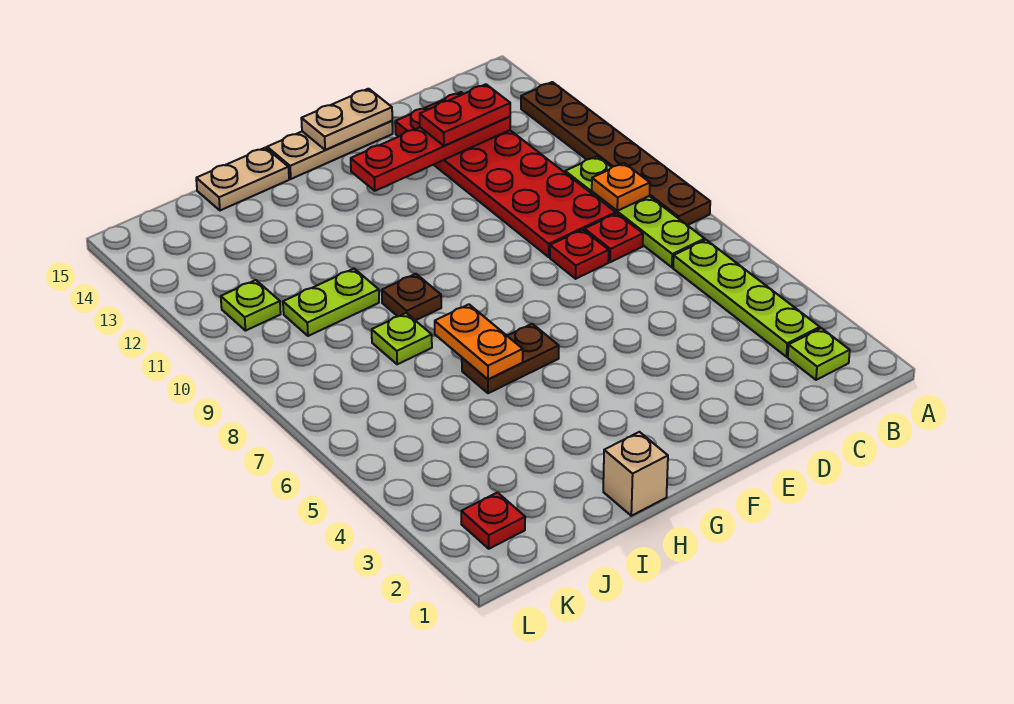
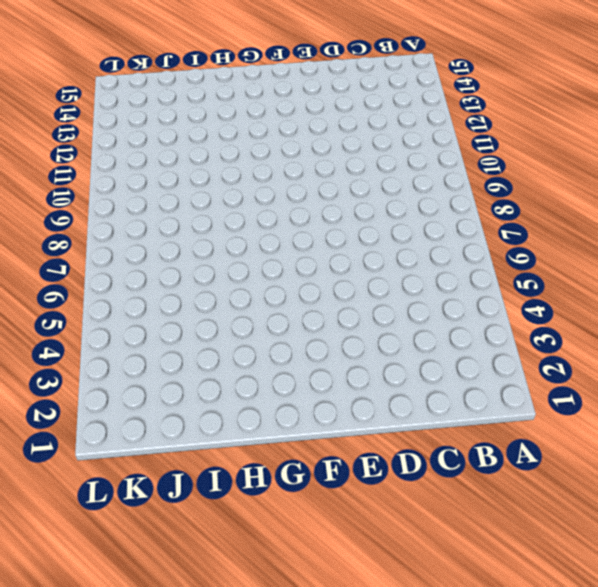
none -> brown plate A8:A13 level 1
none -> lime plate B2 level 1
none -> lime plate B3:B6 level 1

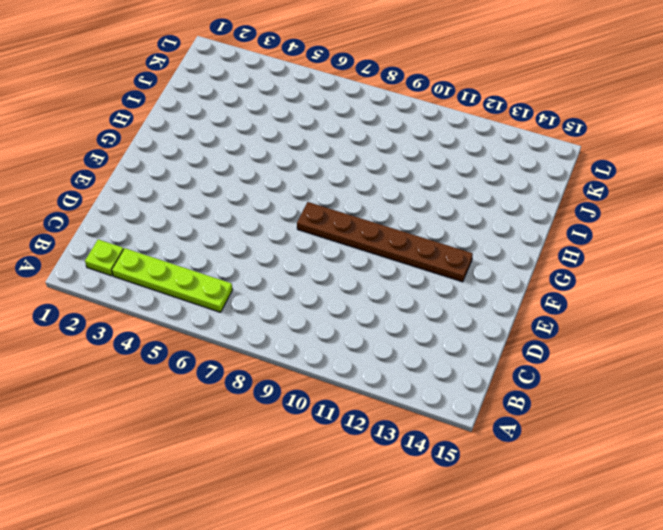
brown plate F8:F13 level 1 -> brown plate A8:A13 level 1
none -> lime plate B7:B10 level 1
none -> red plate C8 level 1
none -> red plate C9:D14 level 1

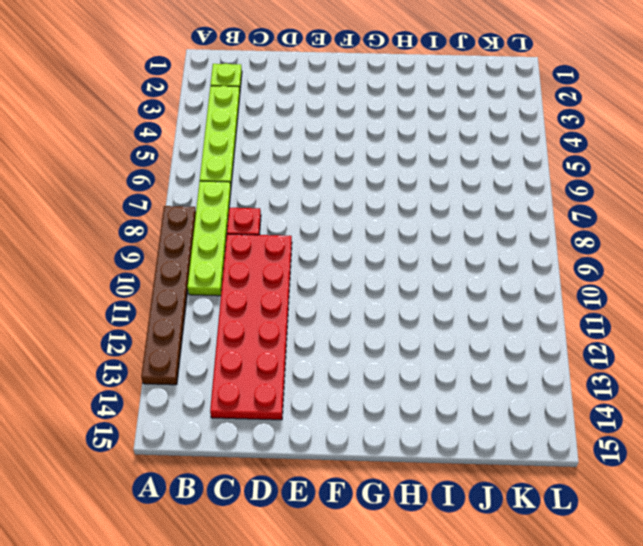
none -> red plate D8 level 1
none -> tan plate E15:G15 level 1
none -> brown plate G6:H6 level 1

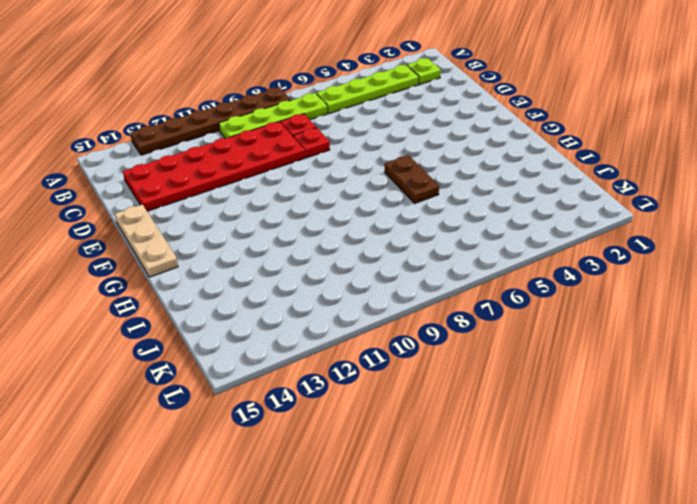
none -> tan brick H1 level 1
none -> brown plate H9 level 1
none -> tan plate H15:I15 level 1

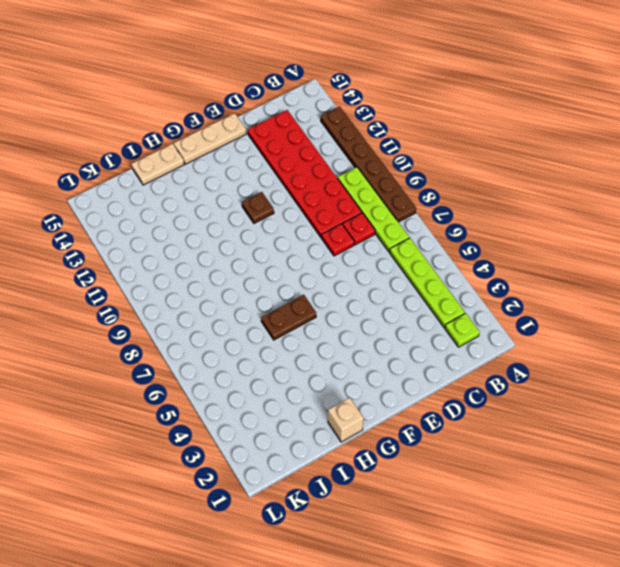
brown plate F11 level 1 -> brown plate H9 level 1
none -> lime plate I8 level 1
none -> lime plate I10:J10 level 1
none -> red plate K2 level 1

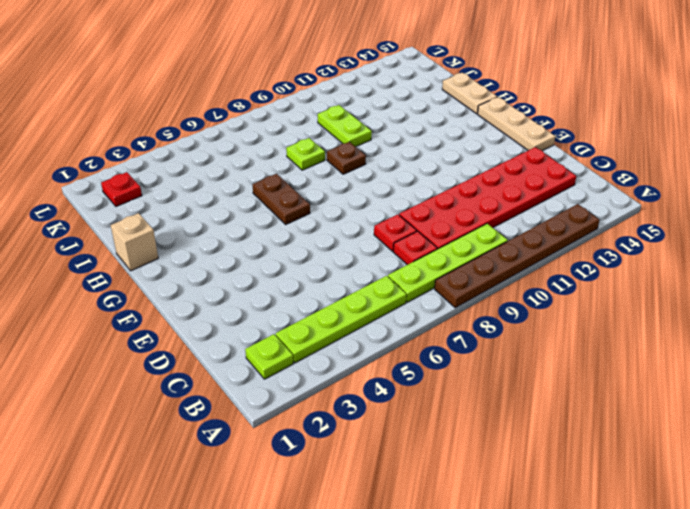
none -> lime plate K11 level 1
none -> orange plate B9 level 2
none -> red plate C13:F13 level 2

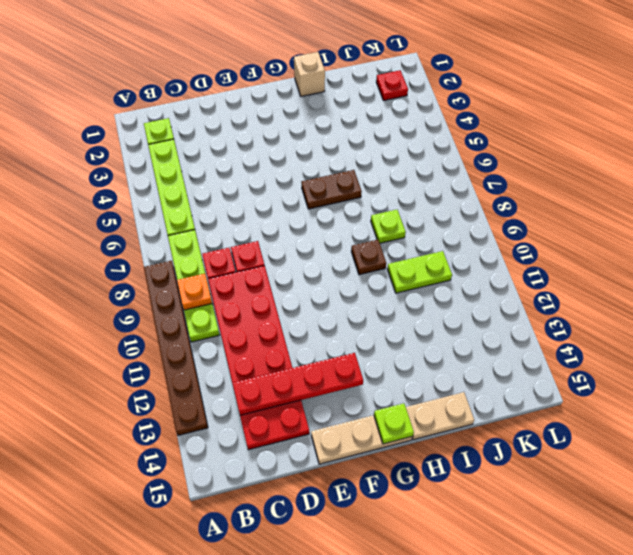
lime plate G15 level 2 -> lime plate K11 level 1
none -> tan plate E15:F15 level 2
none -> orange plate H6:H7 level 2
none -> red plate C13:D13 level 3

